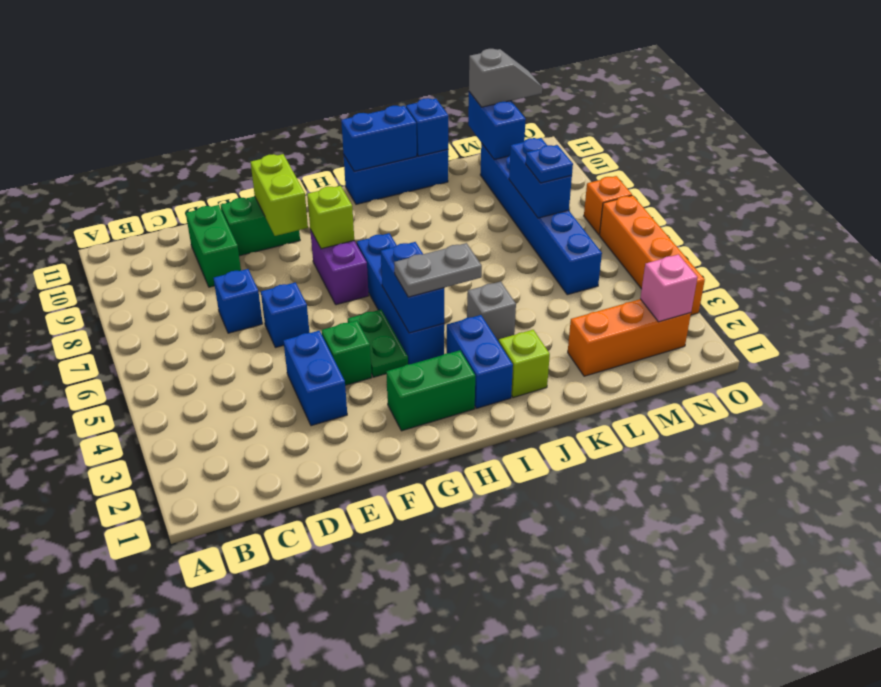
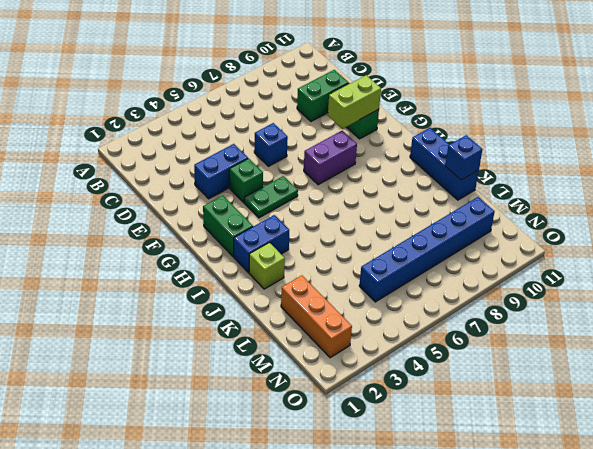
none -> blue brick D7 level 1
none -> blue brick H4:H7 level 1
none -> grey brick J4 level 1

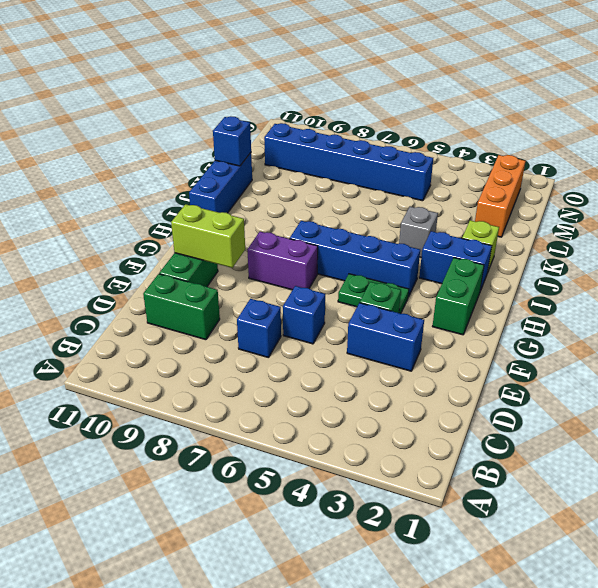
none -> orange brick O3:O6 level 1
none -> orange brick O7 level 1
none -> lime brick G8 level 2

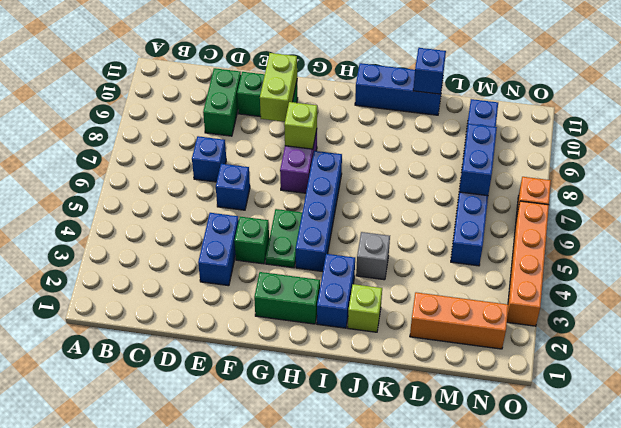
none -> blue brick H4:H5 level 2
none -> blue brick I11:J11 level 2
none -> blue brick M10:M11 level 2

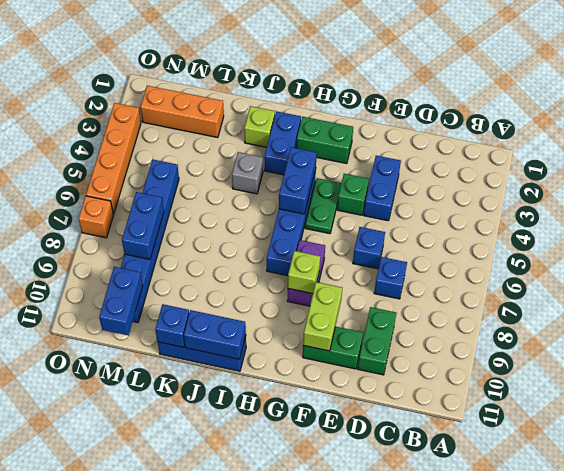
none -> pink brick N2 level 2
none -> grey plate H4:I4 level 3
none -> blue plate M7 level 3

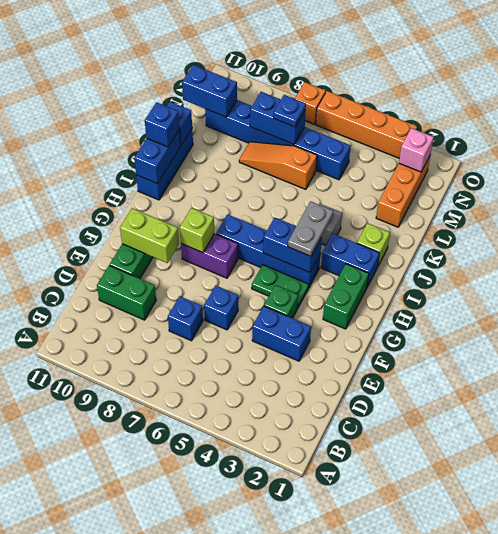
blue brick J11 level 3 -> none
orange slope L6:L8 level 1 top 6 -> none
none -> grey slope M11:N11 level 3 top M

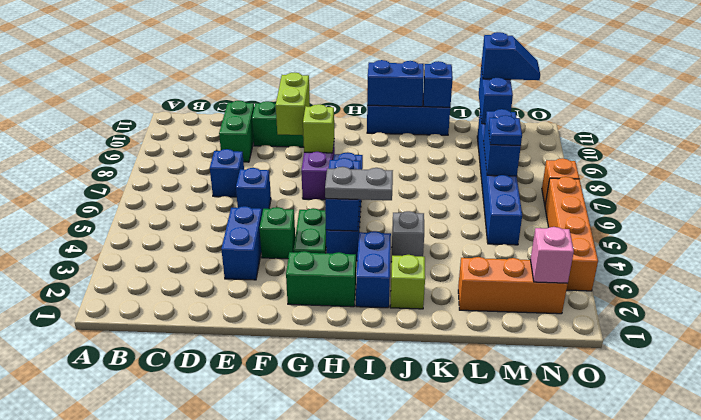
blue slope M11:N11 level 3 top M -> grey slope M11:N11 level 3 top M

